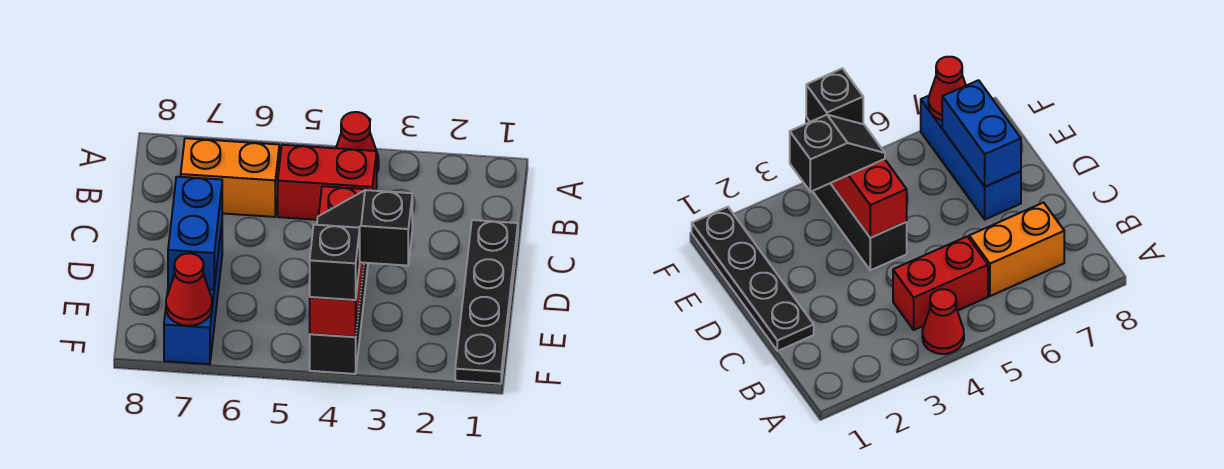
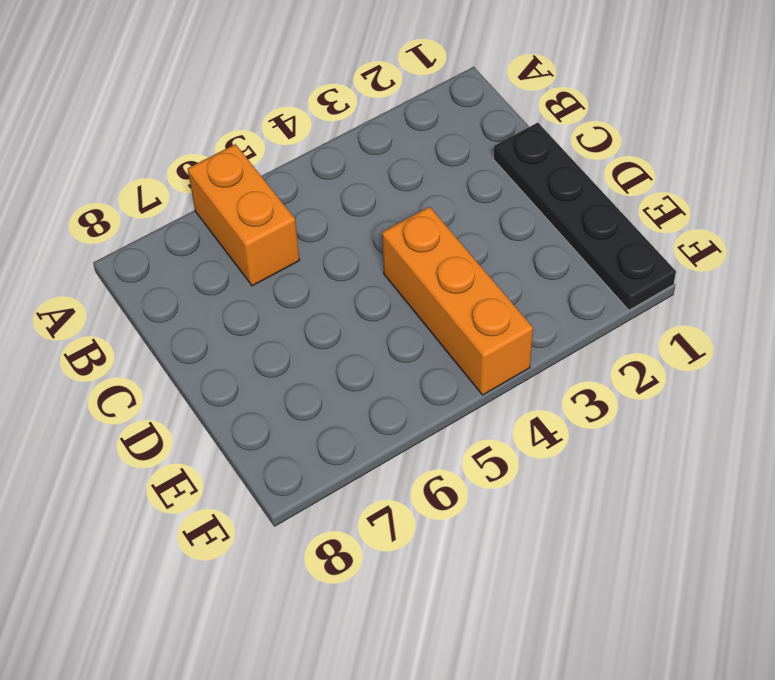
orange brick A6:B6 level 1 -> orange brick B6:B7 level 1
orange brick D4:F4 level 1 -> black brick D4:F4 level 1
none -> red cone A4 level 1
none -> red brick B4:B5 level 1

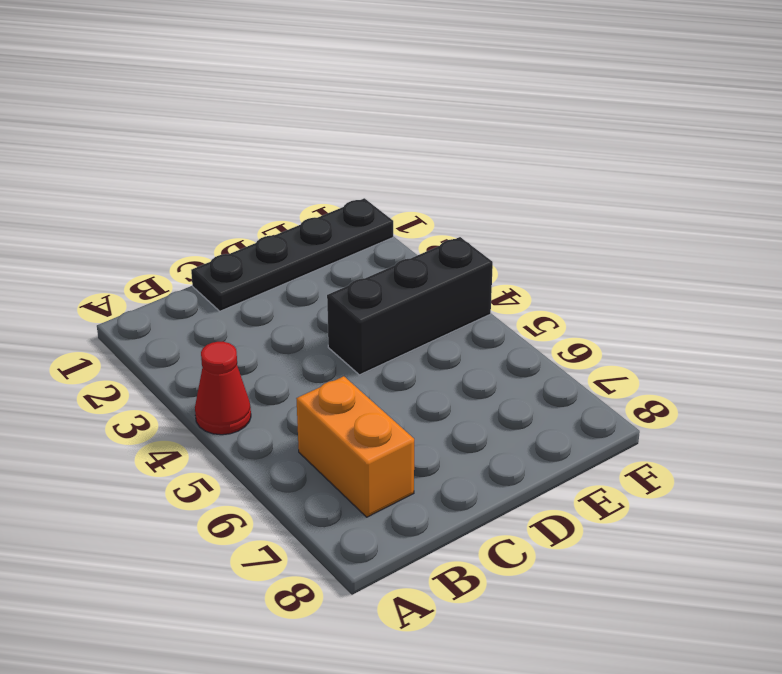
none -> red brick B4:B5 level 1
none -> blue brick D7:F7 level 1

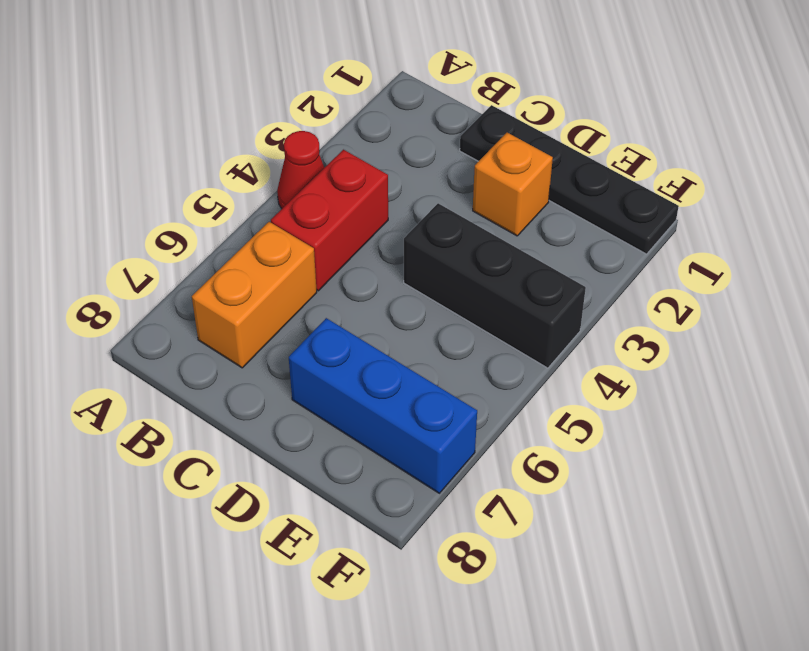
orange brick D2 level 1 -> none
none -> red brick D4:F4 level 2
none -> blue brick D7:E7 level 2

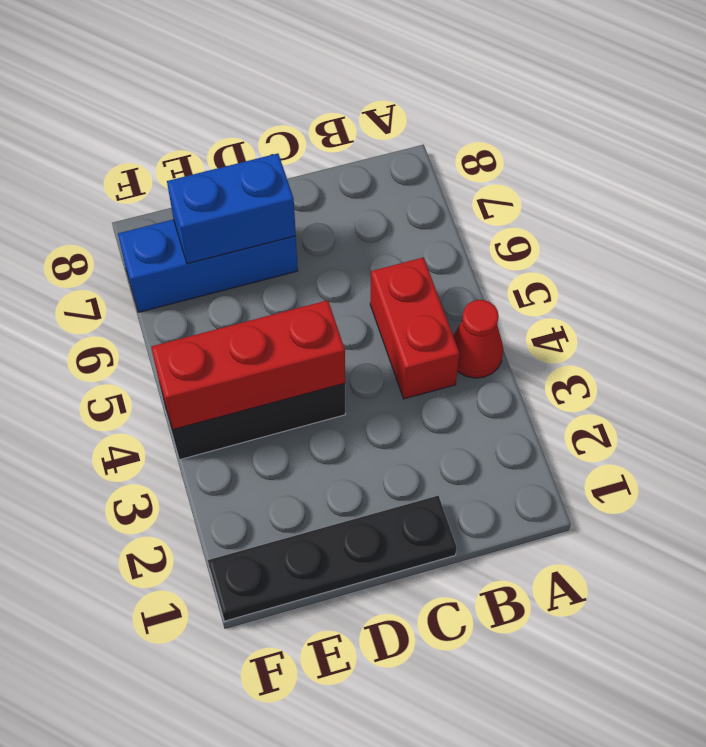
none -> orange brick B6:B7 level 1
none -> red cone F7 level 2

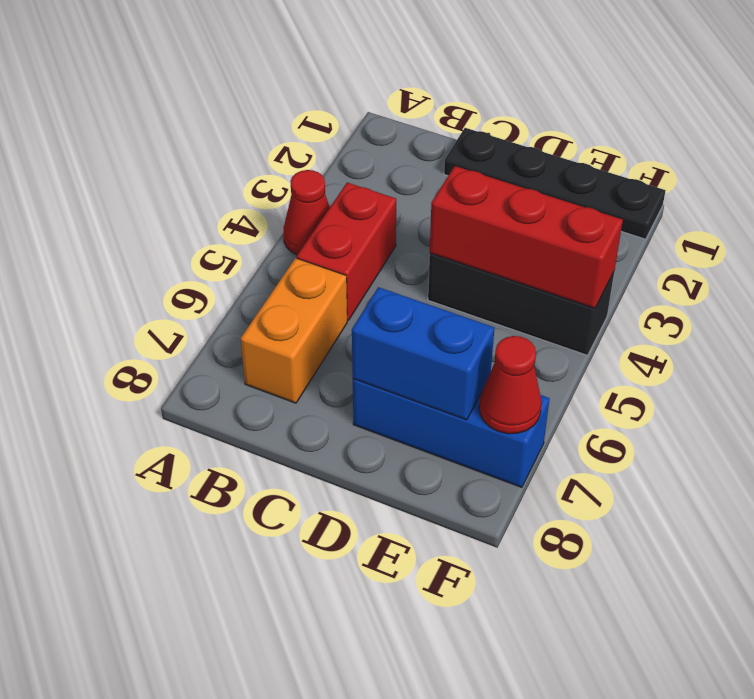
none -> black slope E3:E4 level 3 top 3
none -> black brick F4 level 3

